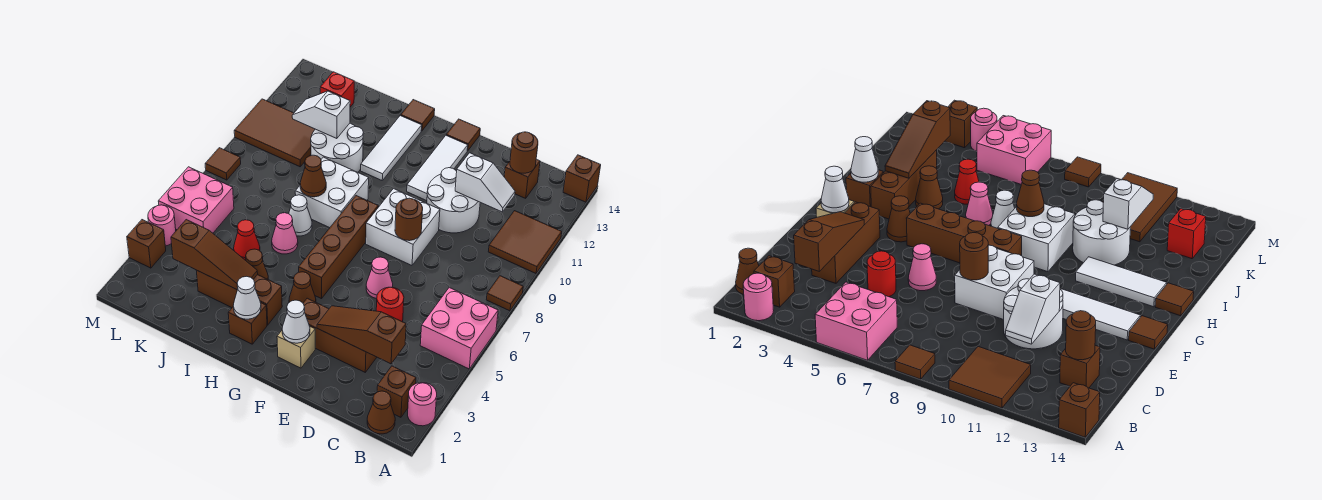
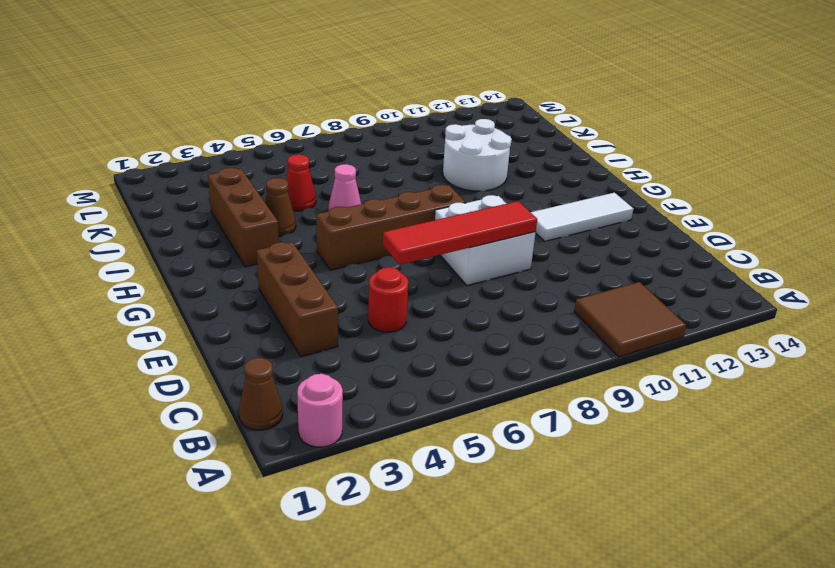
red tile E6:E9 level 2 -> brown round brick E8 level 2
none -> pink brick A5:B6 level 1
none -> brown tile A8 level 1
none -> brown brick A14 level 1
none -> brown brick B2 level 1

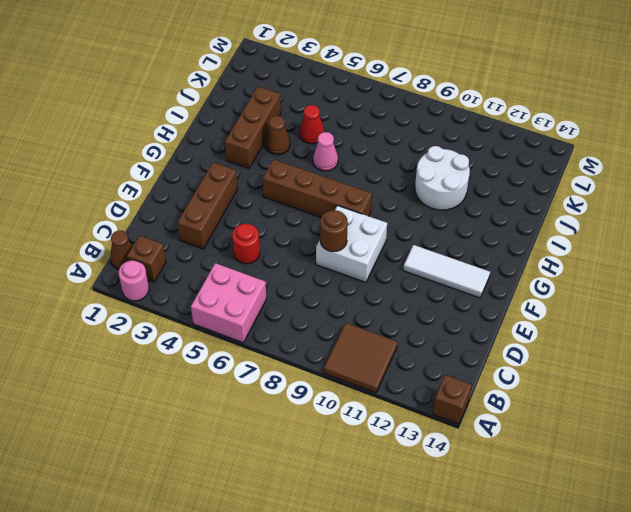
none -> brown tile A8 level 1
none -> brown brick C13 level 1
none -> white round brick D10:E11 level 1
none -> pink cone E6 level 1

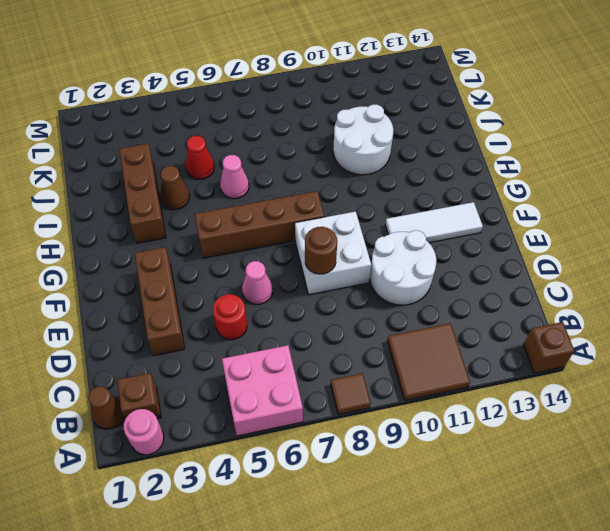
none -> brown brick C13 level 1
none -> tan brick F2 level 1
none -> brown tile F14 level 1
none -> brown cone G4 level 1

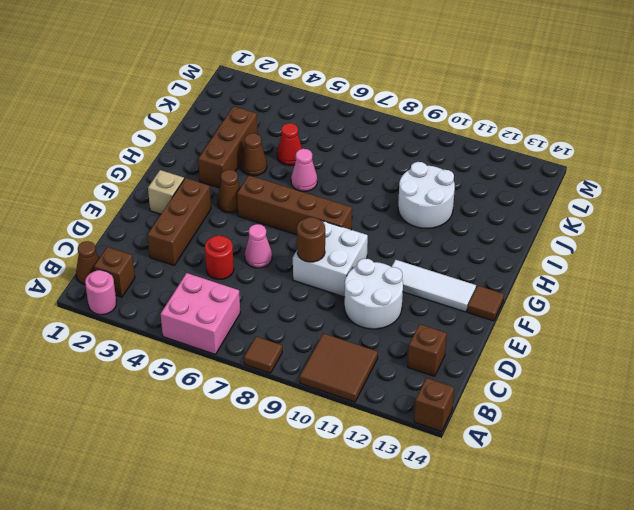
none -> brown brick H2 level 1
none -> white brick H8:I9 level 1
none -> white tile H11:H13 level 1
none -> brown tile H14 level 1

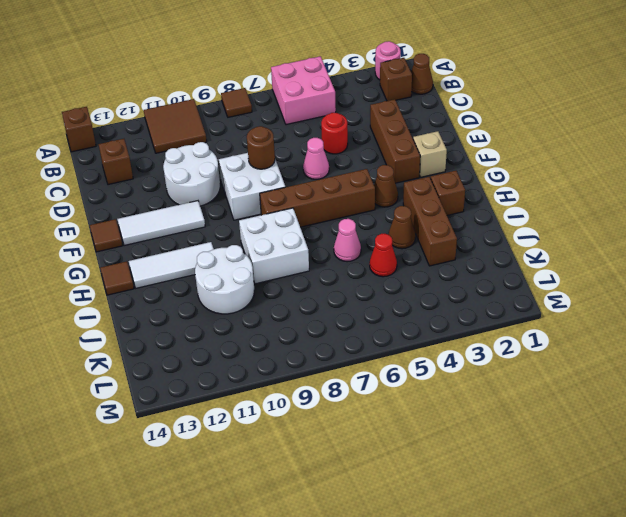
none -> white cone I7 level 1
none -> brown tile K10:M11 level 1
none -> red brick K13 level 1
none -> pink brick L5:M6 level 1

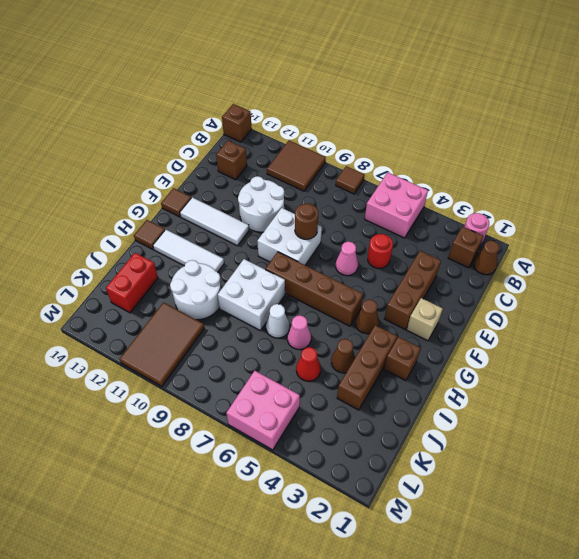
red brick J13:K13 level 1 -> red brick K13 level 1
none -> brown brick M3 level 1
none -> pink round brick M4 level 1
none -> brown tile M8 level 1
none -> brown slope C3:E3 level 2 top C

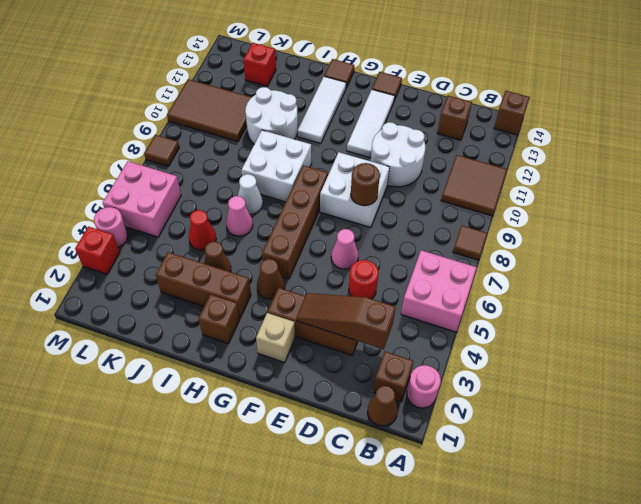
red brick M3 level 1 -> brown brick M3 level 1
none -> white slope C11:D11 level 2 top D
none -> brown round brick C13 level 2
none -> white cone F2 level 2
none -> white cone H2 level 2

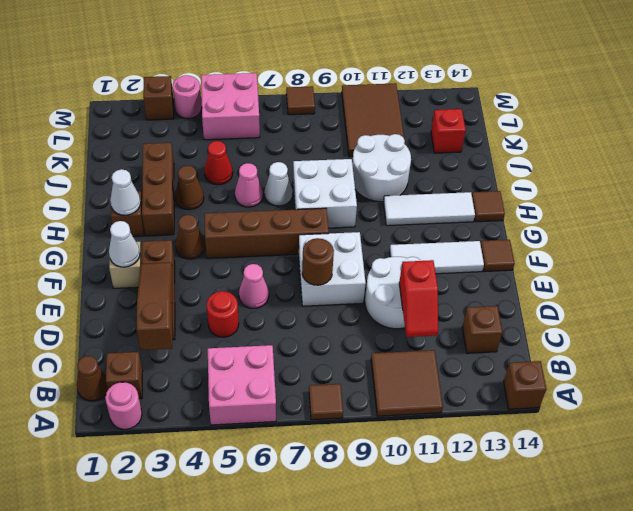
red slope C11:D11 level 2 top D -> white slope C11:D11 level 2 top D
none -> brown round brick C13 level 2
none -> brown slope I3:K3 level 2 top K
none -> brown cone I8 level 2
none -> white slope J11:K11 level 2 top J

